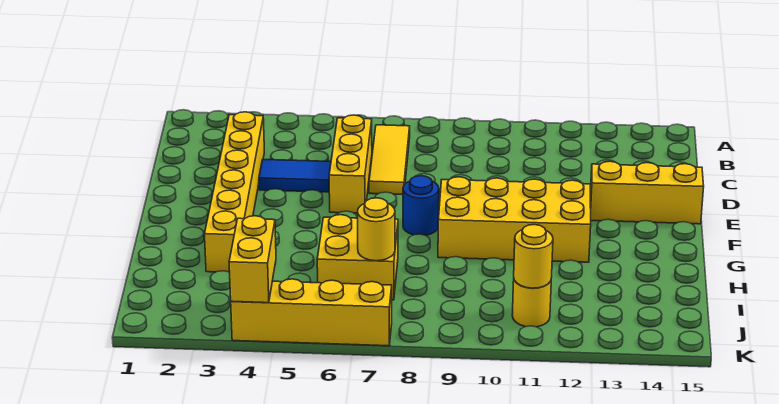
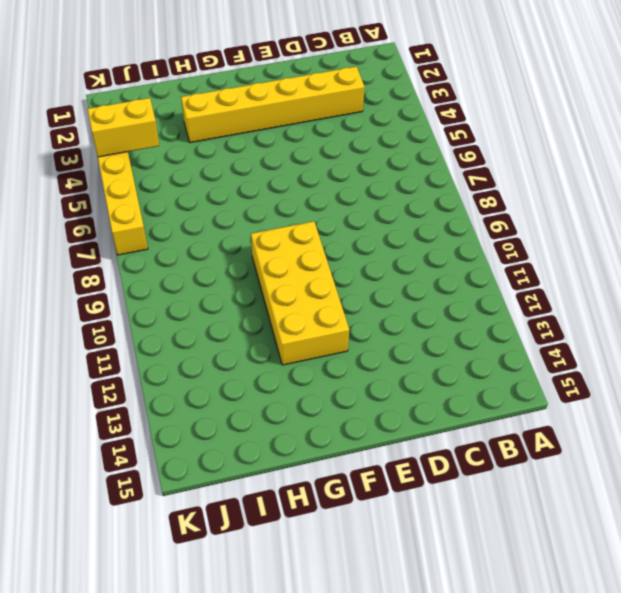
none -> yellow tile B7:D7 level 1
none -> yellow brick C6:E6 level 1
none -> blue tile D4:D5 level 1

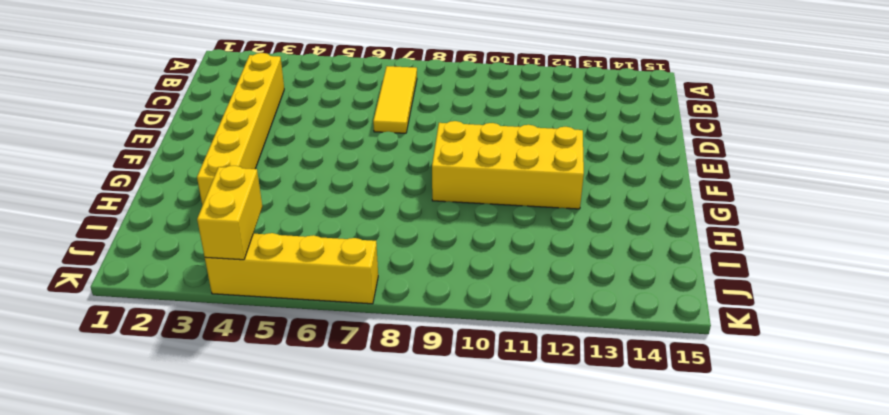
none -> yellow brick C6:E6 level 1
none -> blue tile D4:D5 level 1
none -> yellow brick E13:E15 level 1

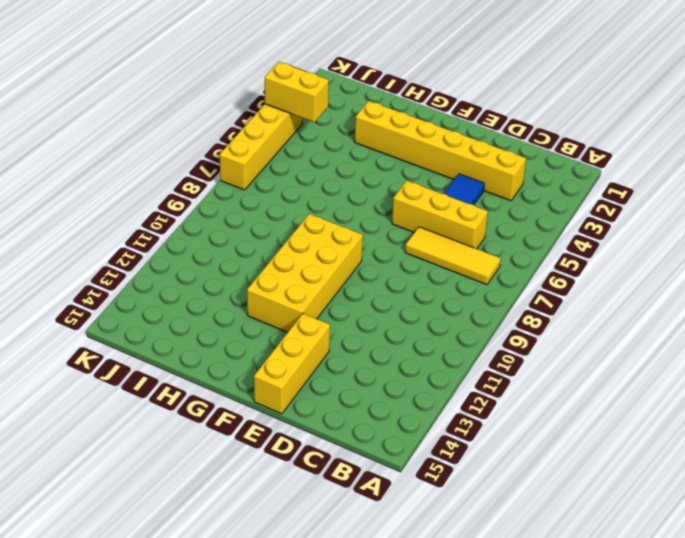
none -> blue round brick F8 level 1
none -> yellow brick H6:I7 level 1
none -> yellow round brick J11 level 1

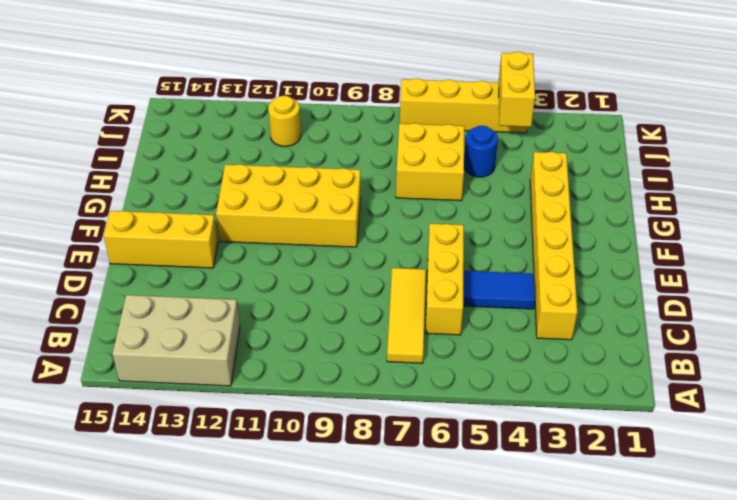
tan brick A12:B14 level 1 -> none
blue round brick I5 level 1 -> blue round brick F8 level 1
none -> yellow round brick I7 level 2
none -> yellow round brick J11 level 2

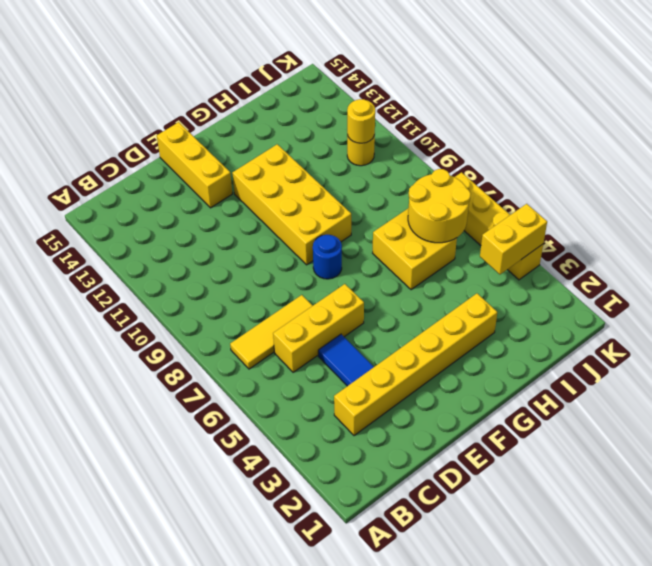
yellow round brick I6:J7 level 2 -> yellow round brick I7 level 2

